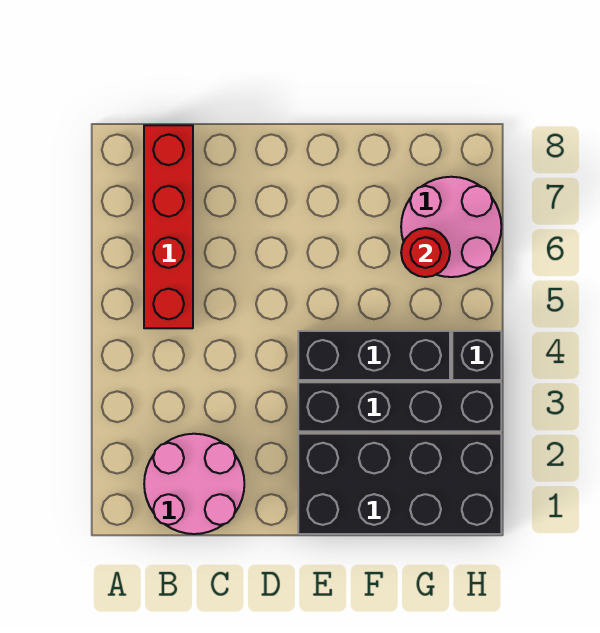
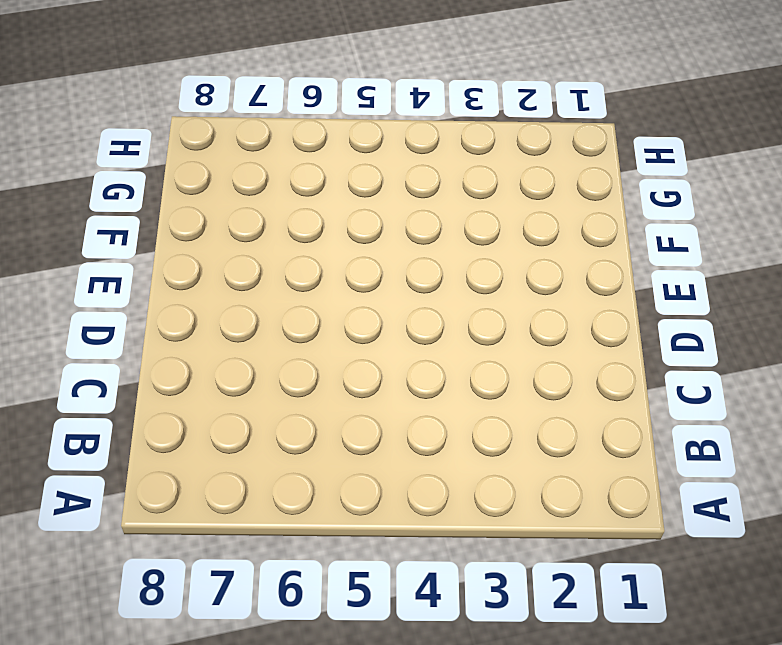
none -> pink round brick B1:C2 level 1
none -> red brick B5:B8 level 1

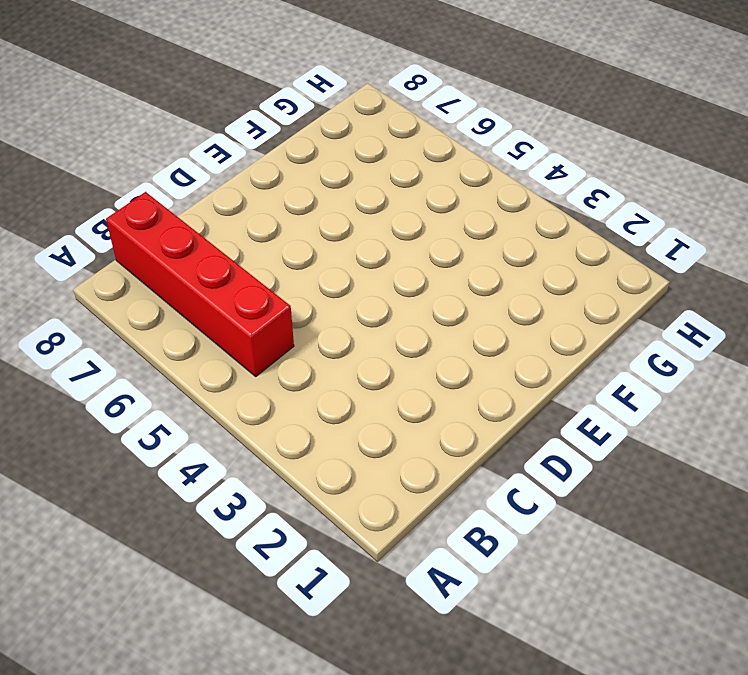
none -> pink round brick B1:C2 level 1
none -> black brick E1:H2 level 1

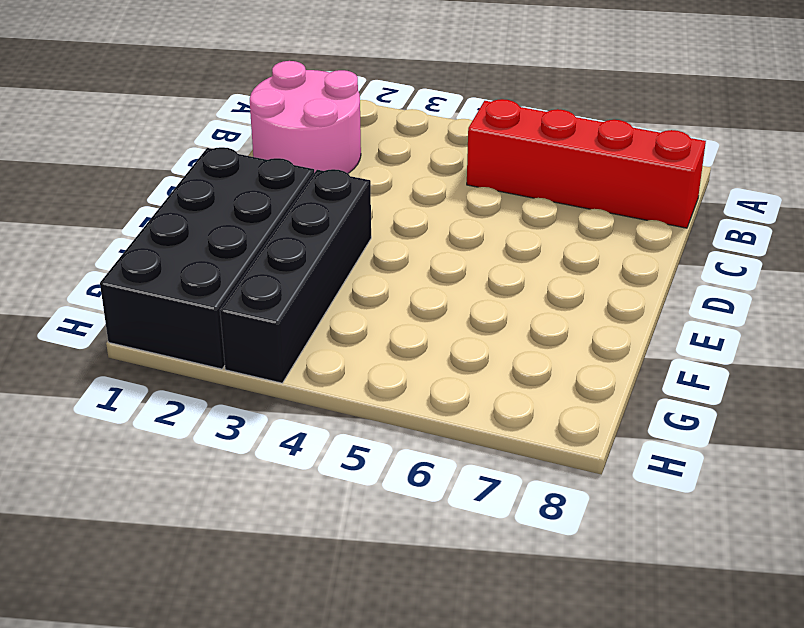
none -> black brick E4:G4 level 1
none -> pink round brick G6:H7 level 1

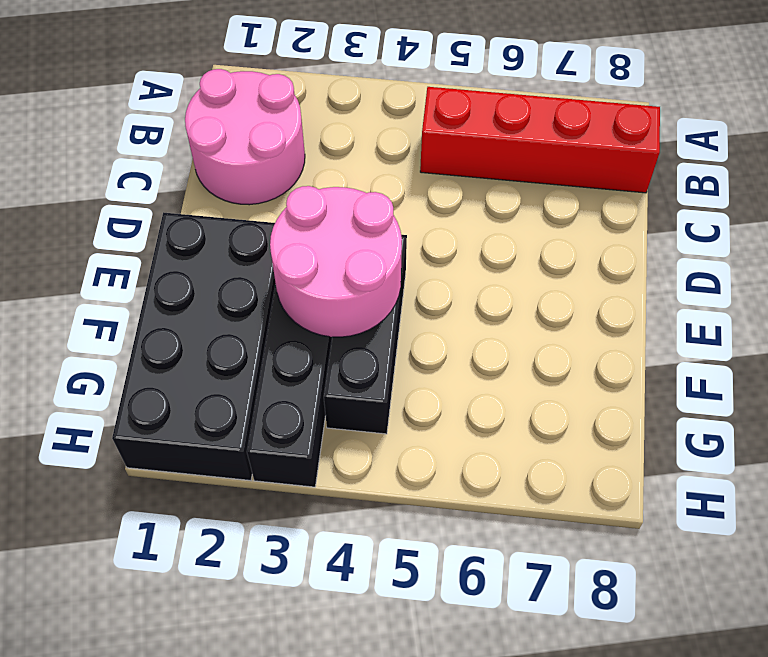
pink round brick E3:F4 level 2 -> pink round brick G6:H7 level 1
none -> black brick H4 level 1
none -> red round brick G6 level 2

